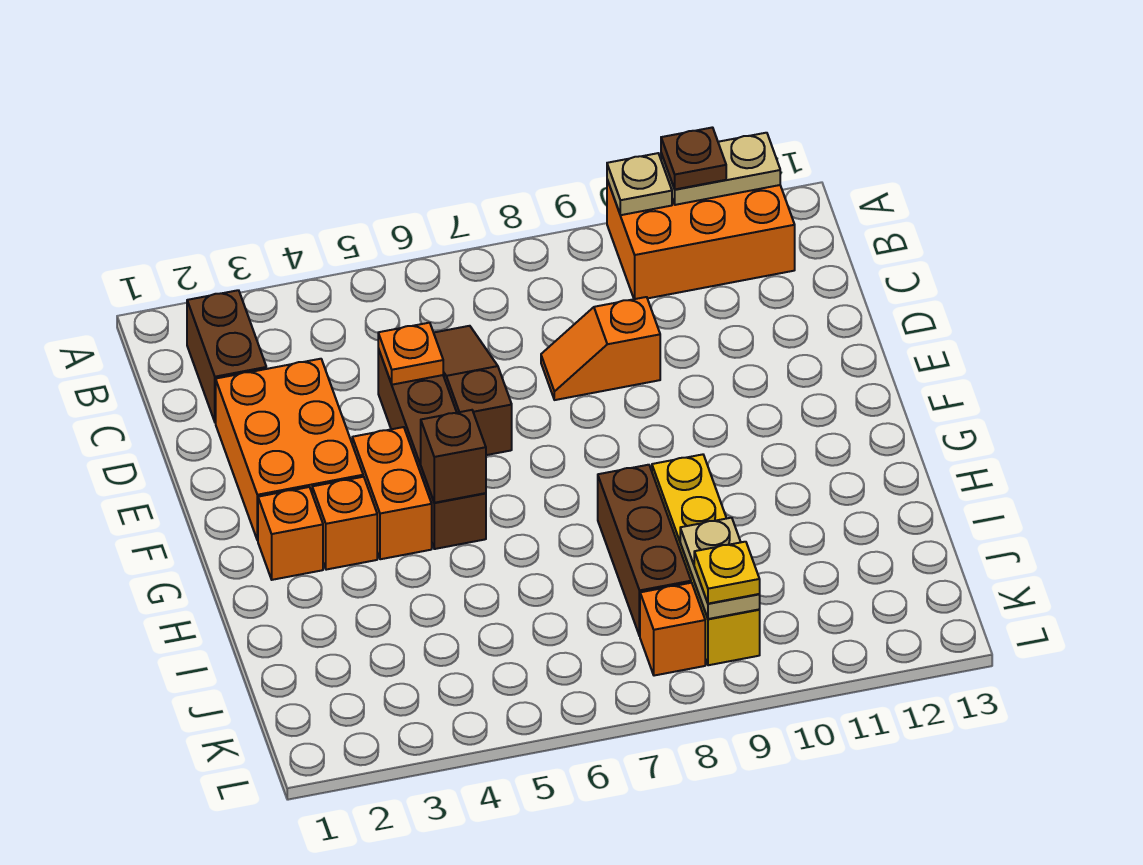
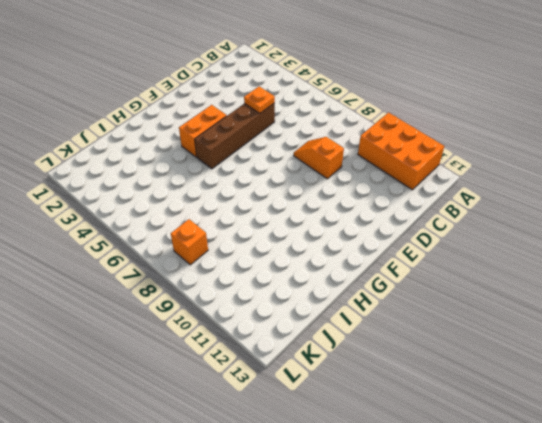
none -> brown brick B2:C2 level 1
none -> brown slope C6:E6 level 1 top E
none -> orange brick D2:F3 level 1

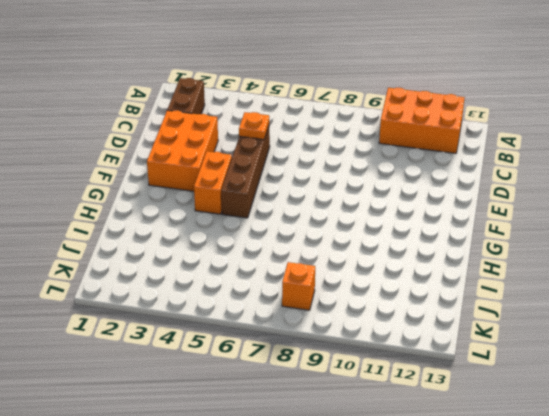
none -> brown slope C6:E6 level 1 top E
none -> orange slope D8:D9 level 1 top 9
none -> orange brick G2 level 1

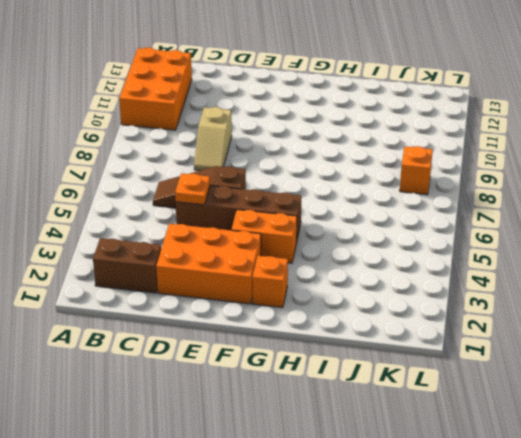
tan slope D8:D9 level 1 top 9 -> orange slope D8:D9 level 1 top 9
none -> orange brick G3 level 1
none -> brown brick H8:J8 level 1
none -> yellow brick H9:K9 level 1

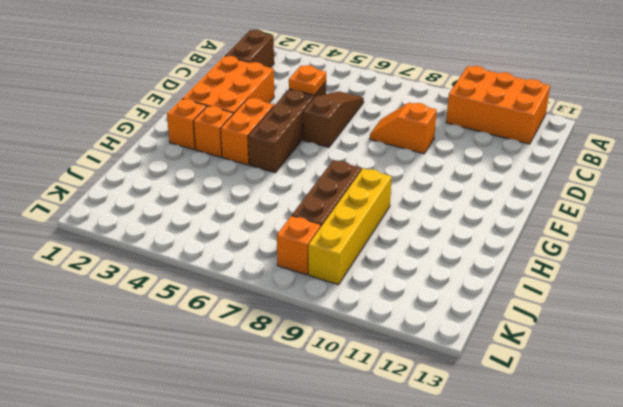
none -> tan plate A10 level 2
none -> tan plate A11:A12 level 2
none -> brown brick G5 level 2

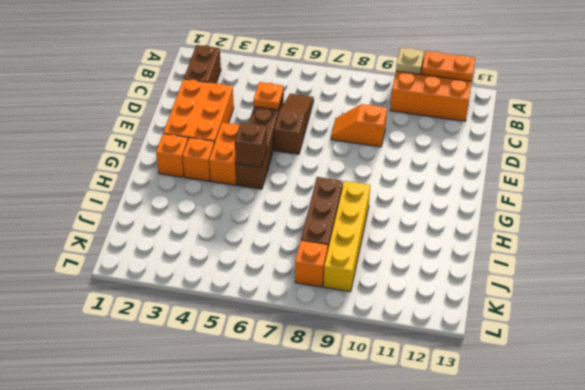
orange plate A11:A12 level 2 -> tan plate A11:A12 level 2
none -> tan plate J9:K9 level 2
none -> brown plate A11 level 3
none -> yellow plate K9 level 3

